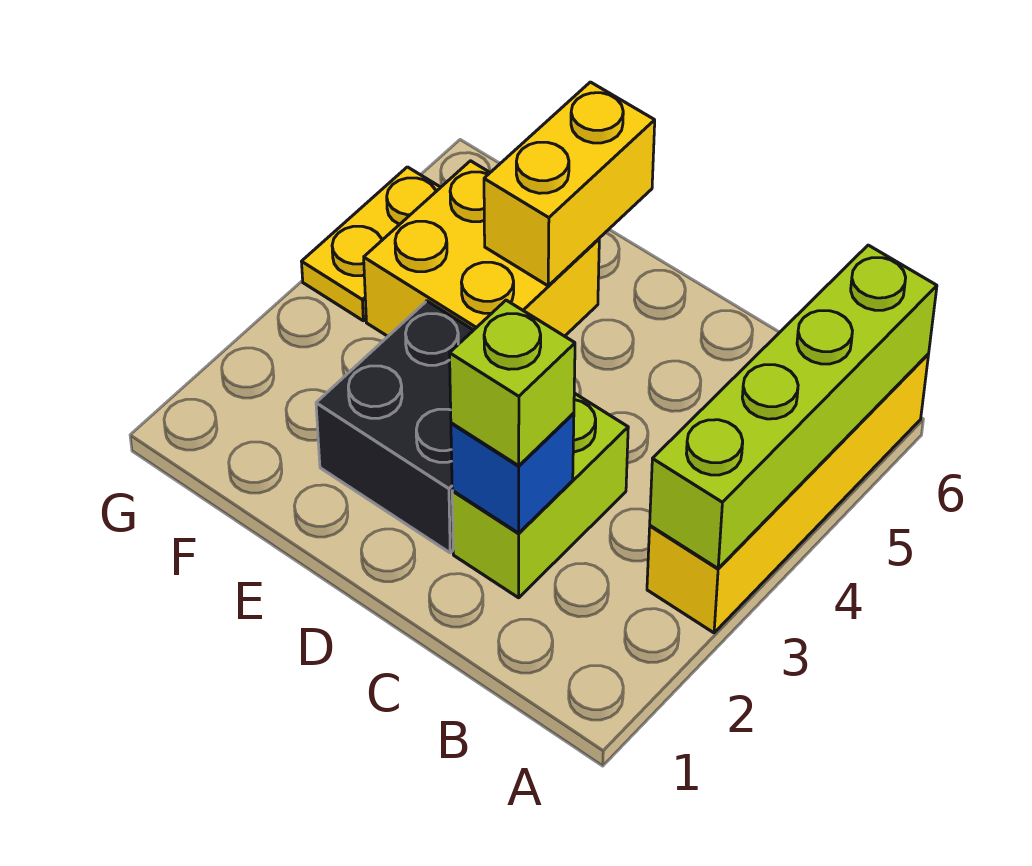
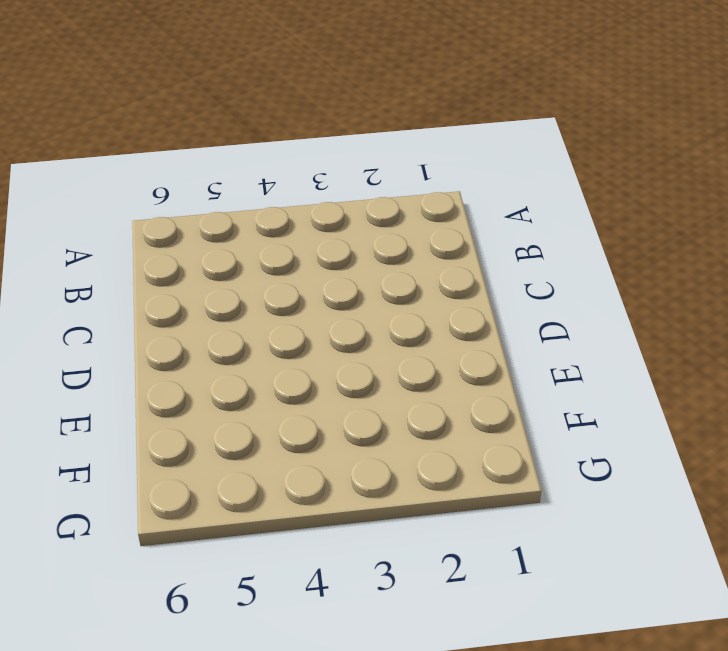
none -> yellow brick A3:A6 level 1
none -> lime brick C2:C3 level 1

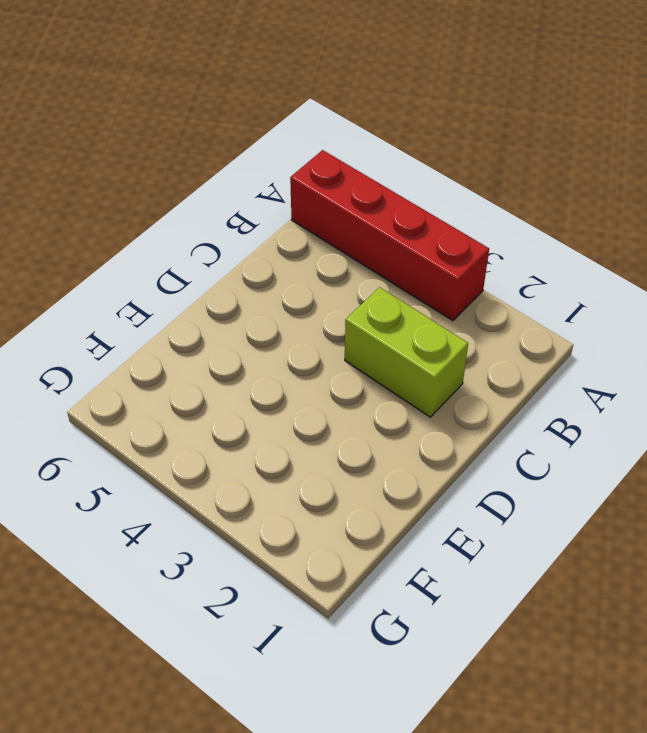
red brick A3:A6 level 1 -> yellow brick A3:A6 level 1
none -> black brick D2:E3 level 1
none -> yellow brick E4:F5 level 1

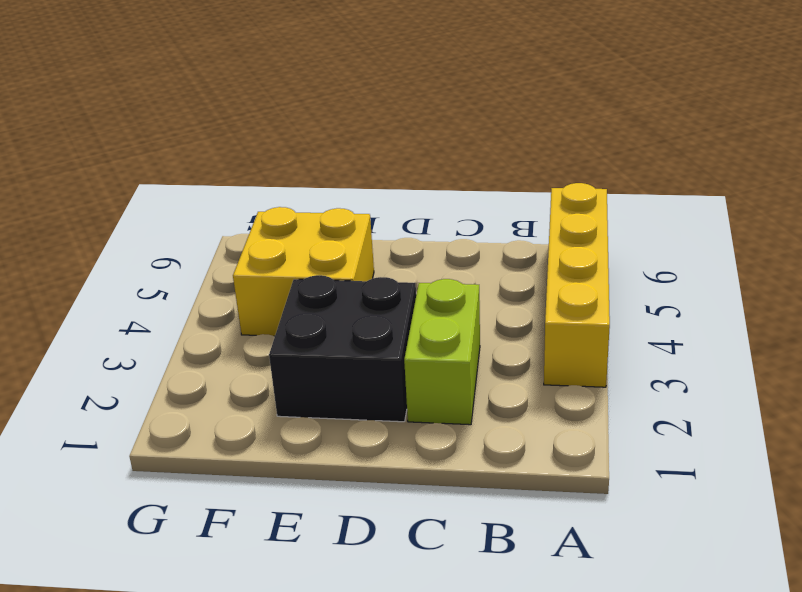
none -> yellow plate G4:G5 level 1
none -> lime brick A3:A6 level 2

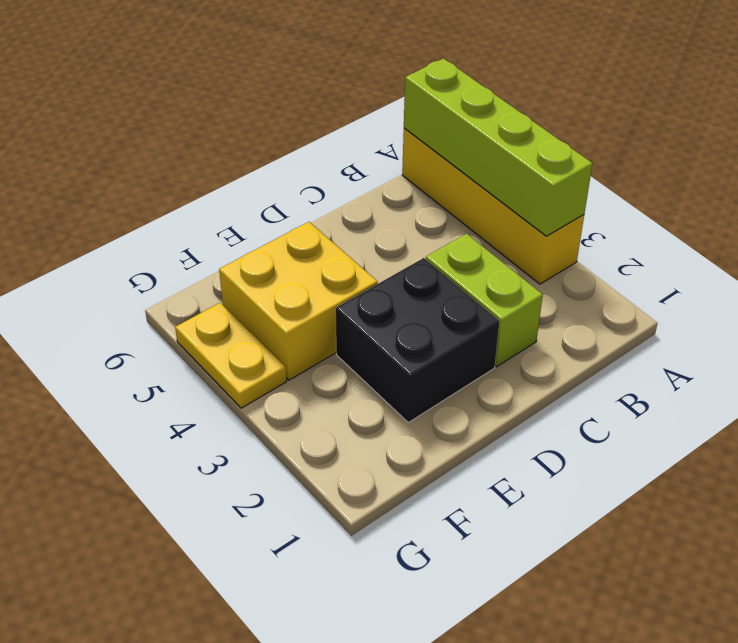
none -> blue brick C2 level 2
none -> yellow brick E5:E6 level 2

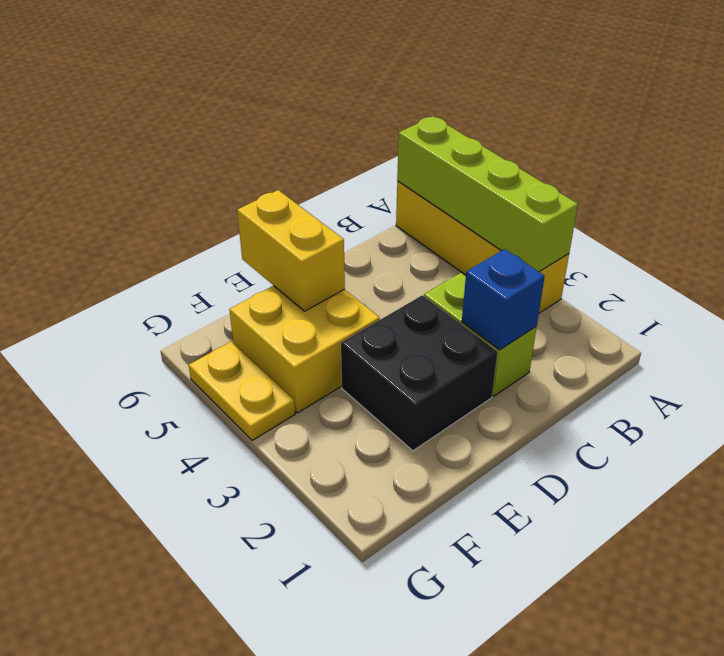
none -> lime brick C2 level 3

